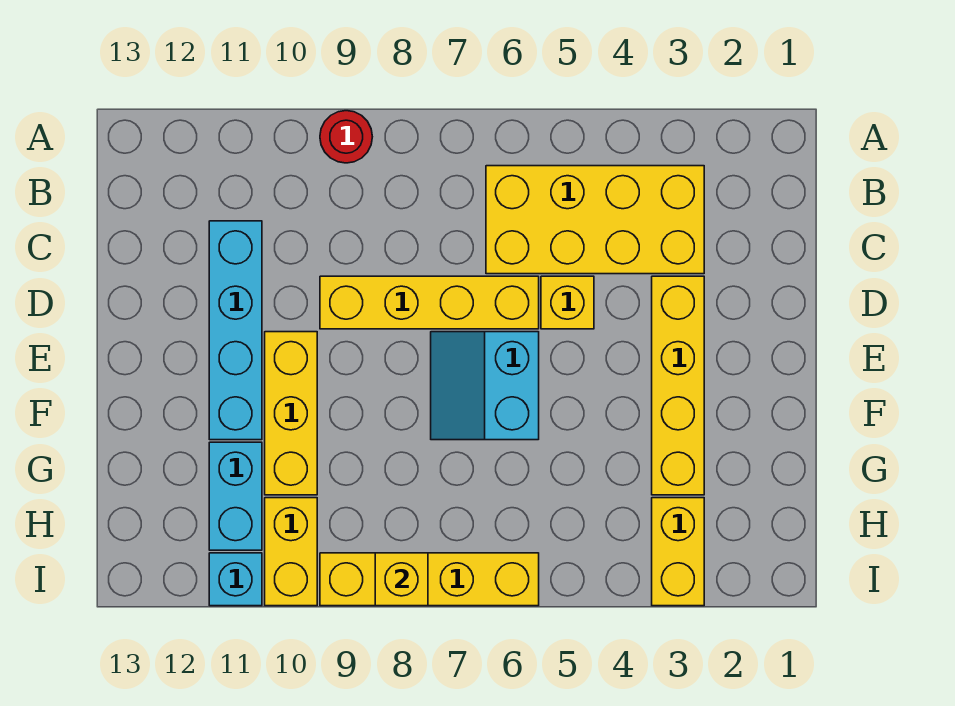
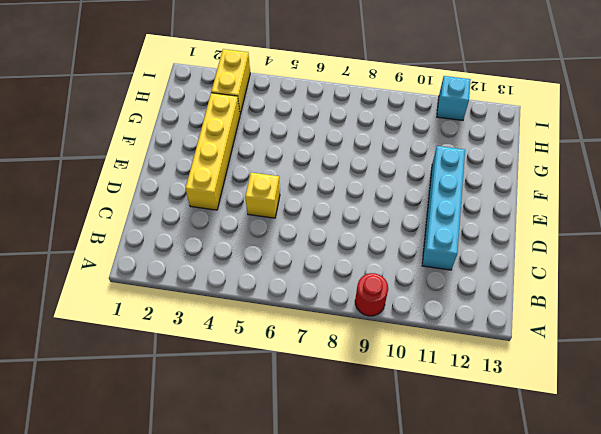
none -> yellow brick B3:C6 level 1
none -> yellow brick D6:D9 level 1
none -> cyan slope E6:F7 level 1 top 6

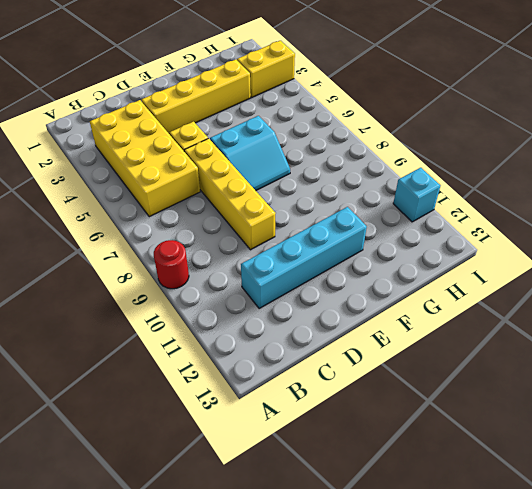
none -> yellow brick E10:G10 level 1
none -> cyan brick G11:H11 level 1
none -> yellow brick H10:I10 level 1

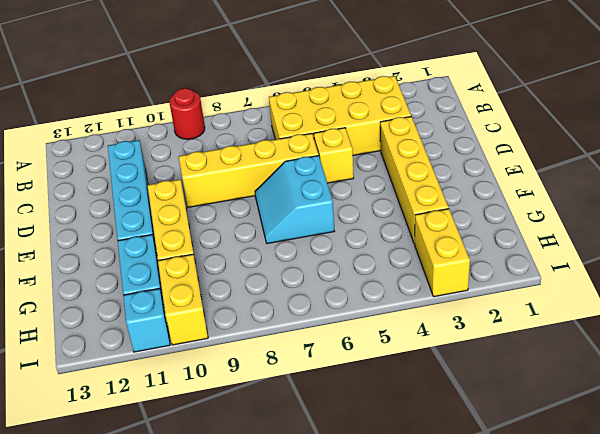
none -> yellow brick I6:I9 level 1
none -> yellow brick I8 level 2

